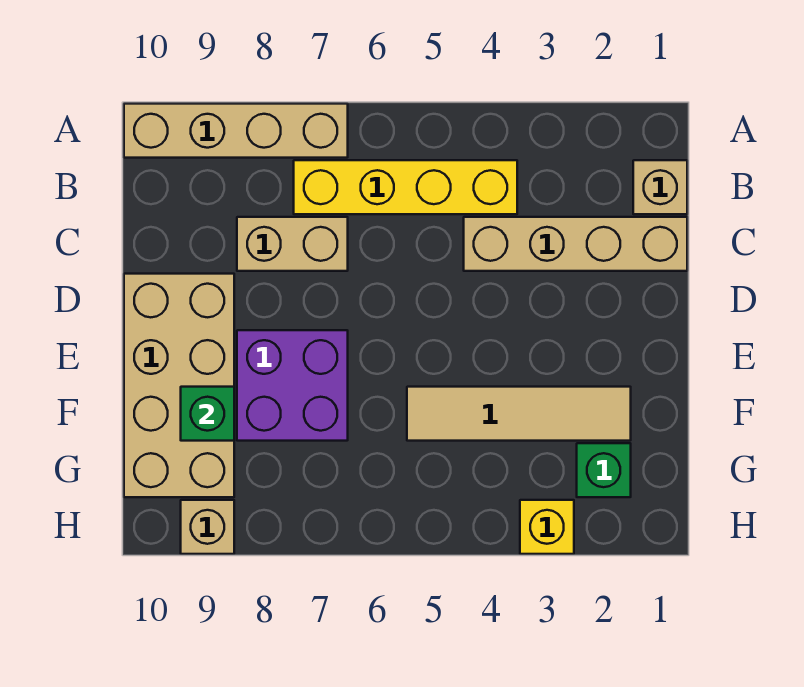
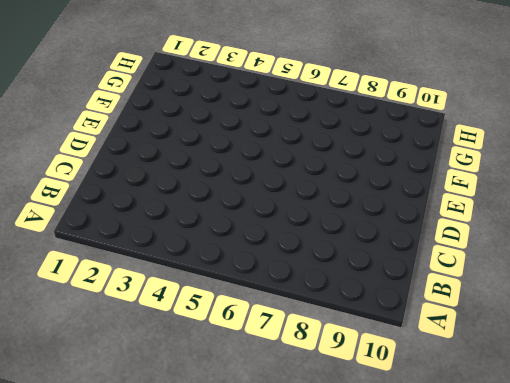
none -> tan brick A7:A10 level 1
none -> tan brick B1 level 1
none -> yellow brick B4:B7 level 1

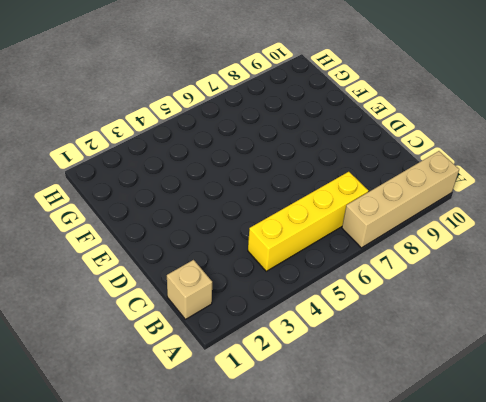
none -> tan brick C1:C4 level 1
none -> tan brick C7:C8 level 1
none -> tan brick D9:G10 level 1

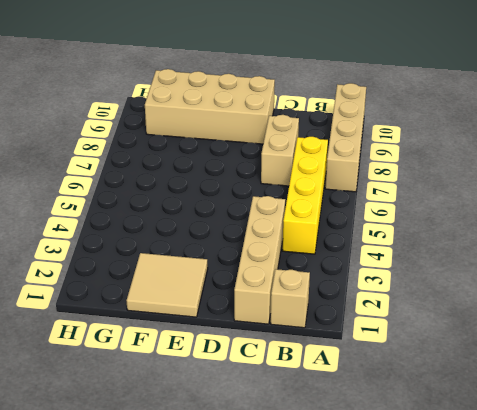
tan tile E1:F2 level 1 -> tan tile F2:F5 level 1
none -> purple brick E7:F8 level 1
none -> green brick G2 level 1
none -> yellow brick H3 level 1

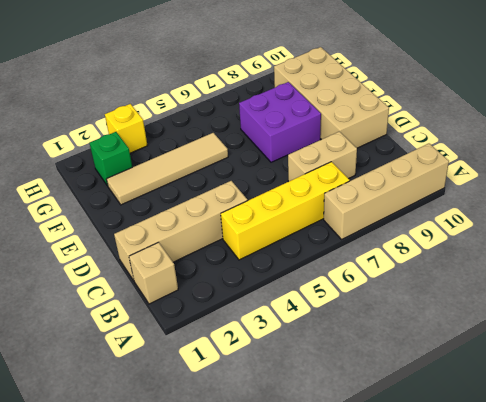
none -> tan brick H9 level 1
none -> green brick F9 level 2

